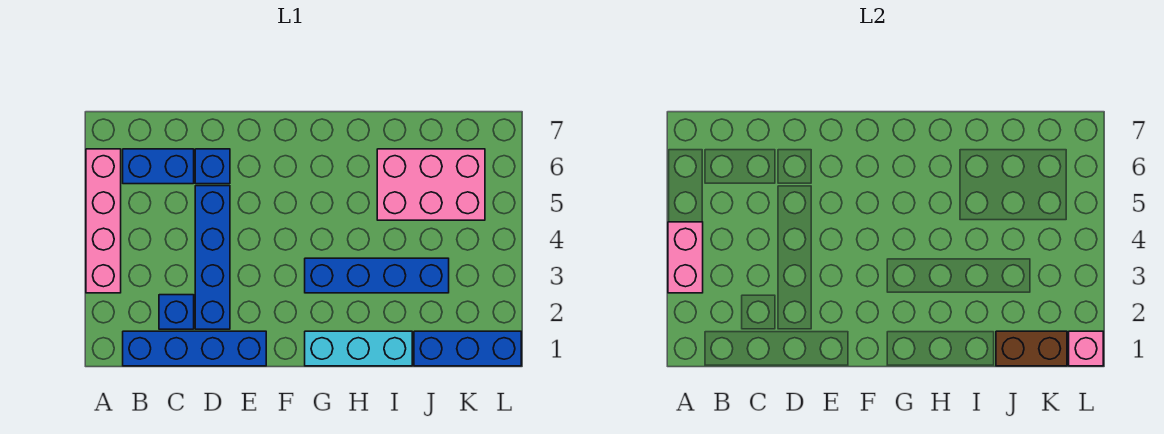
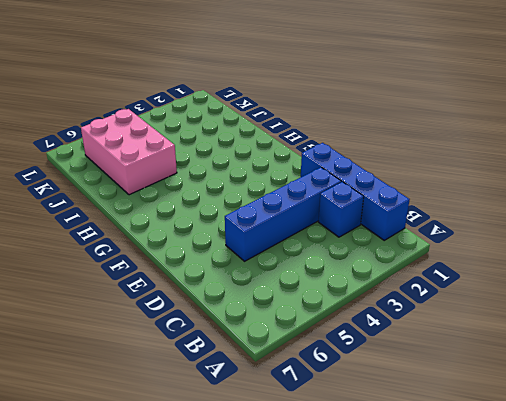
none -> pink brick A3:A6 level 1
none -> blue brick B6:C6 level 1
none -> blue brick D6 level 1

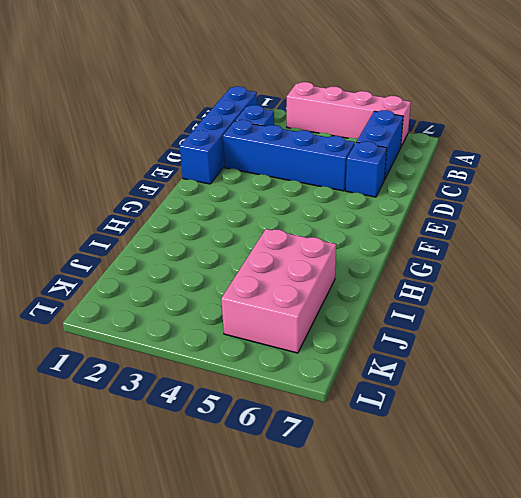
none -> cyan brick G1:I1 level 1
none -> blue brick G3:J3 level 1
none -> blue brick J1:L1 level 1

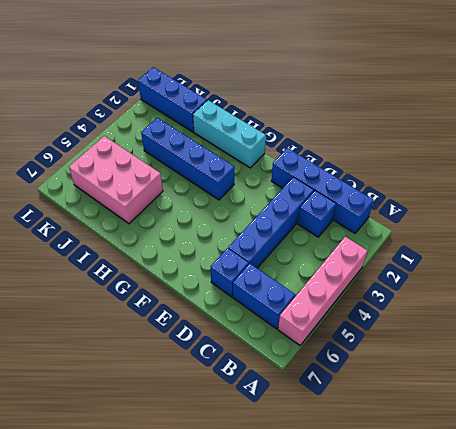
none -> pink brick A3:A4 level 2
none -> brown brick J1:K1 level 2
none -> pink brick L1 level 2

